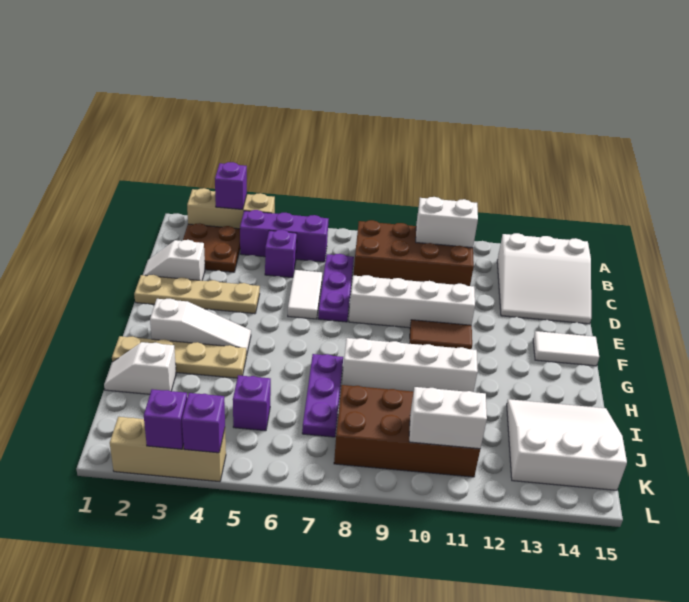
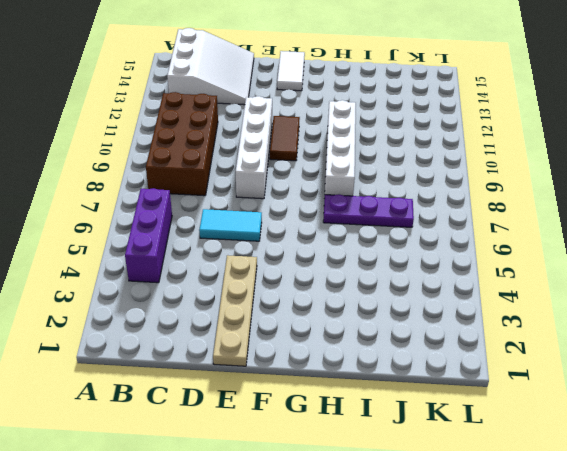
cyan tile D6:E6 level 1 -> white tile D6:E6 level 1
none -> tan brick A2:A4 level 1
none -> brown plate B2:C3 level 1
none -> purple brick C5 level 1

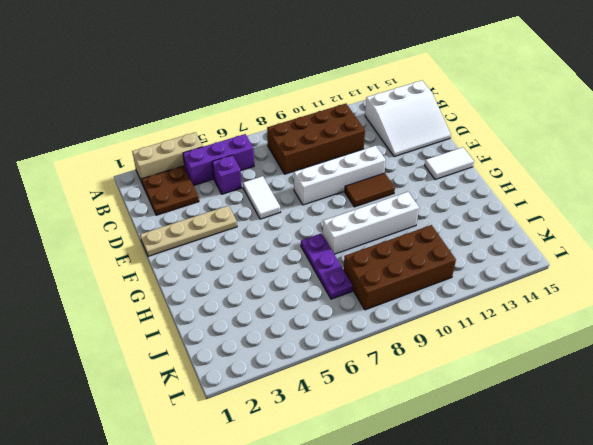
none -> purple plate C7:E7 level 1
none -> white slope D1:D2 level 1 top 2
none -> white slope G2:G4 level 1 top 2

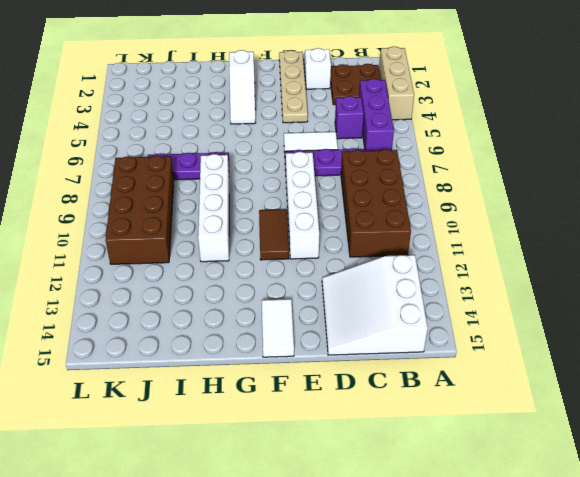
none -> tan plate H1:H4 level 1
none -> white slope I1:I2 level 1 top 2
none -> white slope I13:K15 level 1 top K

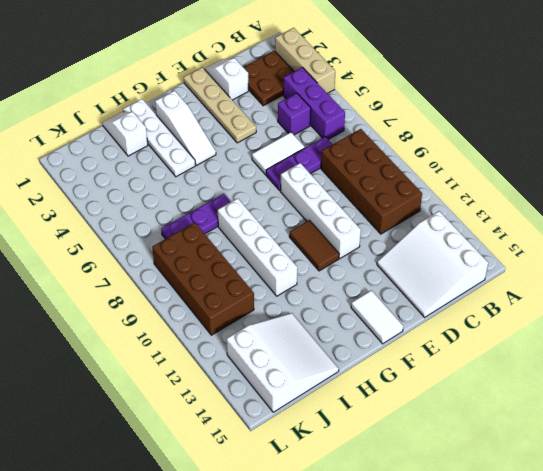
white plate H1:H4 level 1 -> tan plate H1:H4 level 1
none -> purple brick J5 level 1
none -> tan brick L2:L4 level 1
none -> purple brick A3 level 2

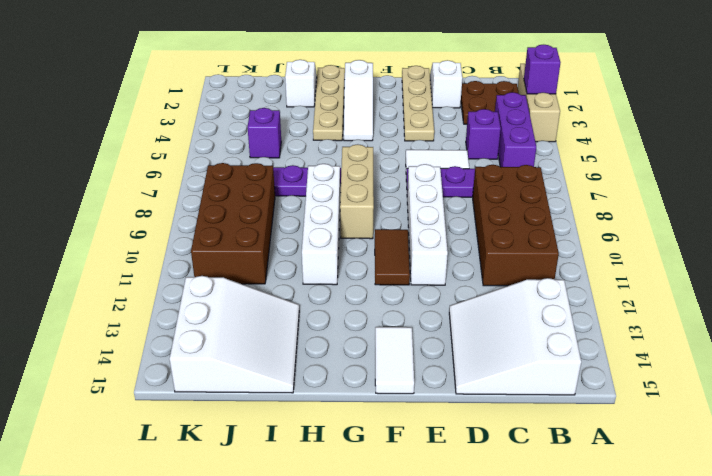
tan brick G7:G9 level 1 -> tan brick L2:L4 level 1
none -> white brick B10:B11 level 2
none -> white brick K10:K11 level 2
none -> purple brick L3 level 2

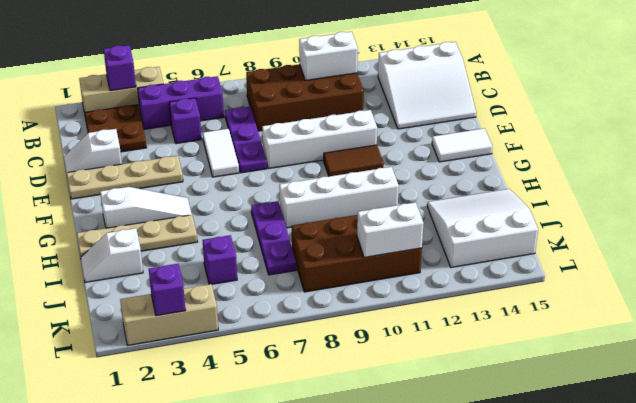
none -> purple brick L4 level 2

